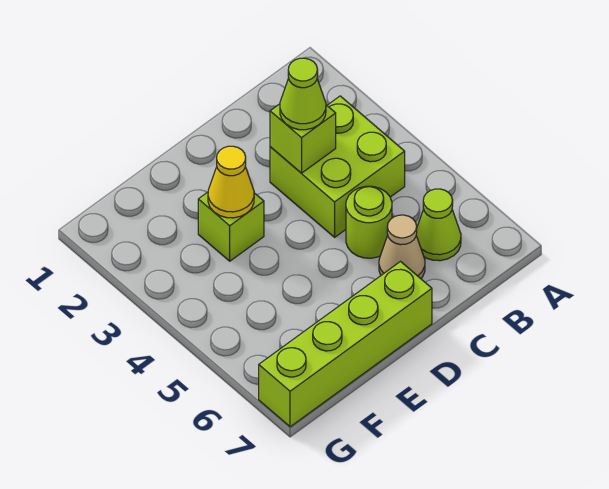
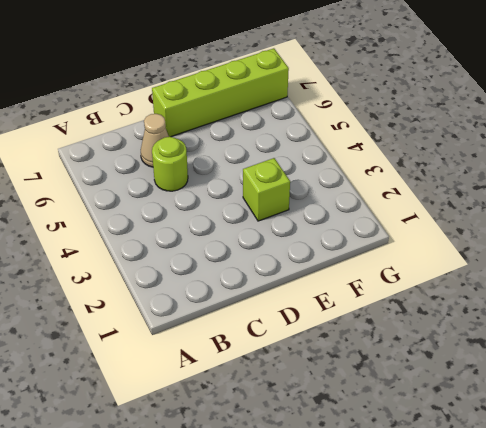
none -> lime brick B3:C4 level 1
none -> lime cone B6 level 1

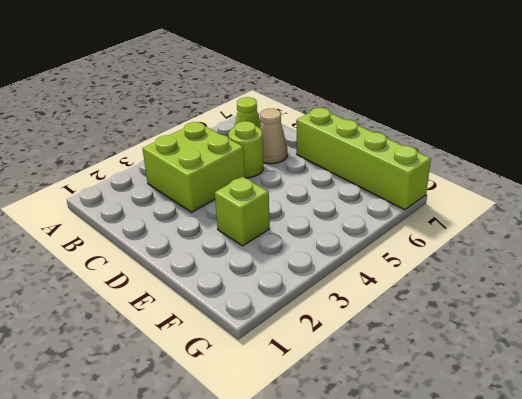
none -> lime brick C3 level 2
none -> yellow cone E3 level 2

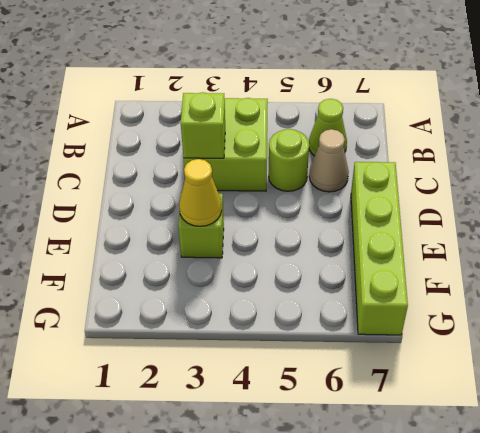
none -> lime cone C3 level 3

